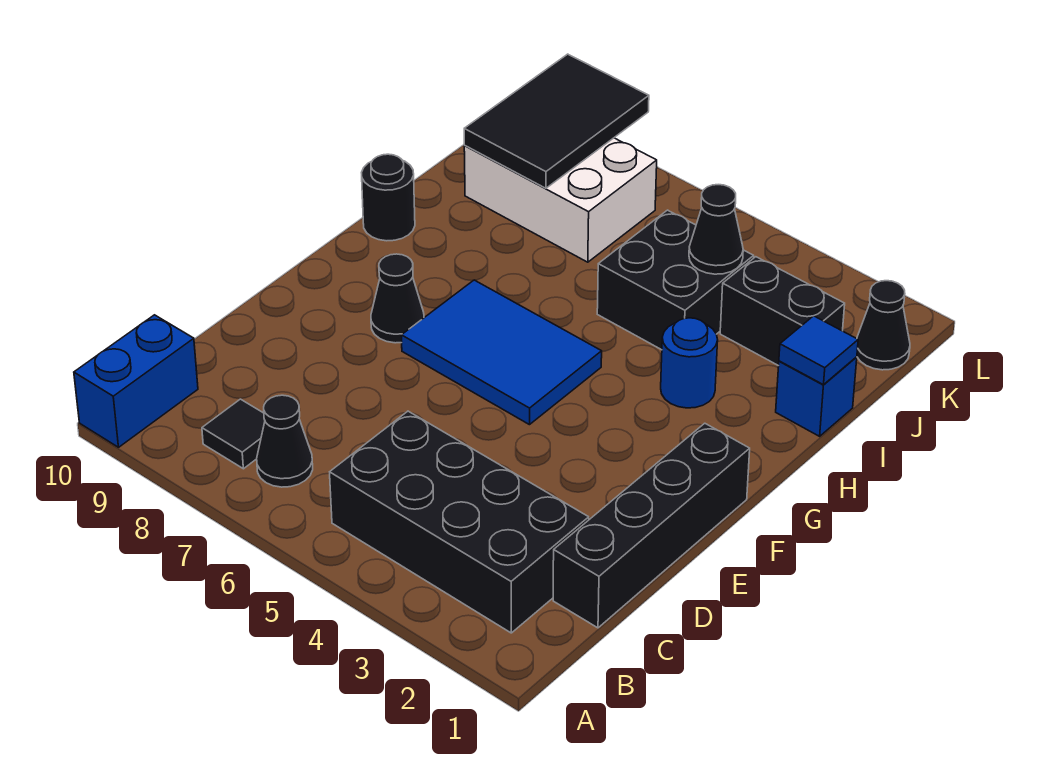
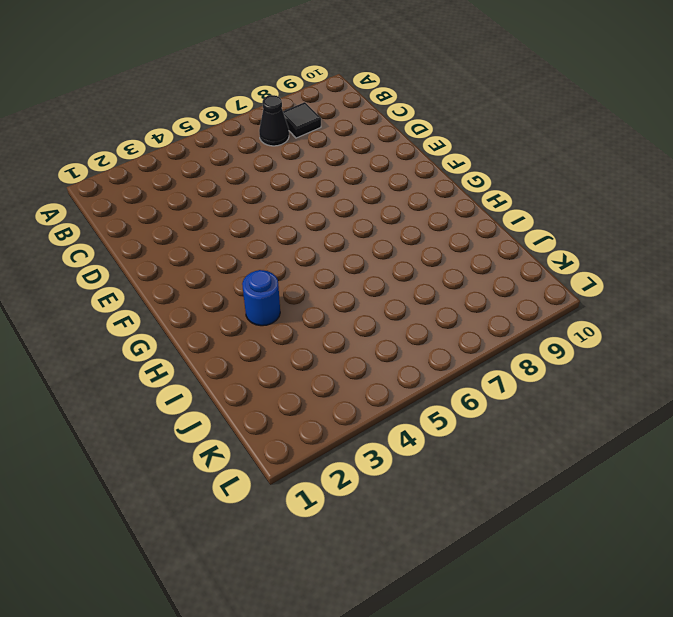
none -> blue brick A10:B10 level 1
none -> black brick B2:C5 level 1
none -> black brick C1:F1 level 1

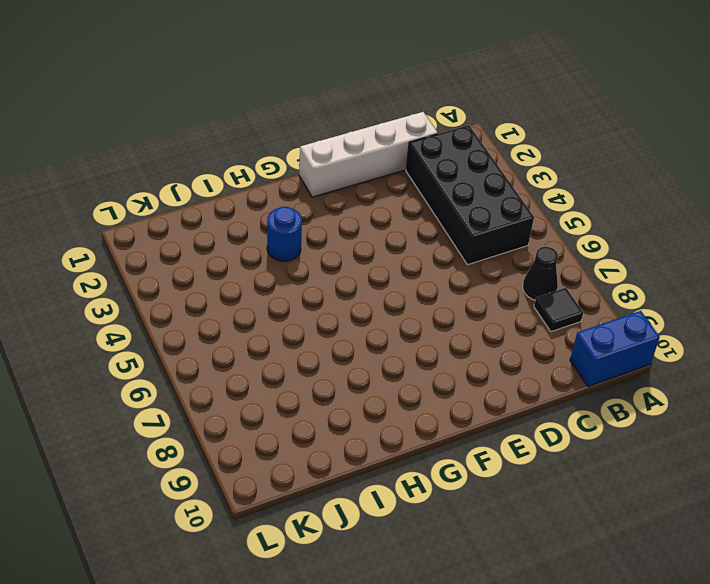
white brick C1:F1 level 1 -> black brick C1:F1 level 1
none -> blue tile F5:G7 level 1
none -> black cone F8 level 1
none -> black round brick H10 level 1

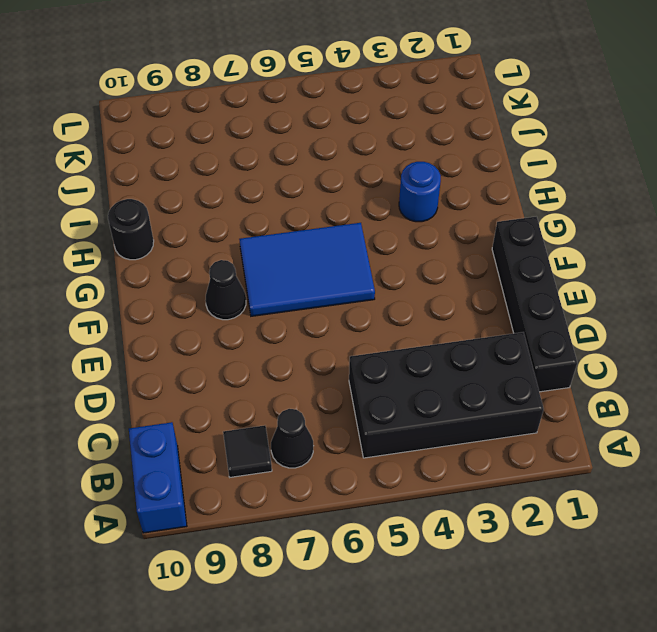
none -> blue brick I1 level 1
none -> black brick I4:J5 level 1
none -> black brick J2:J3 level 1

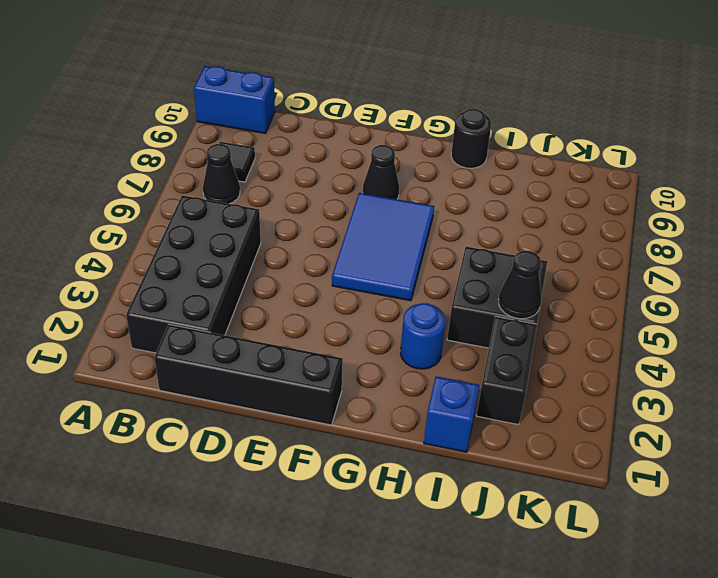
none -> white brick J7:K9 level 1
none -> black cone K1 level 1
none -> blue tile I1 level 2

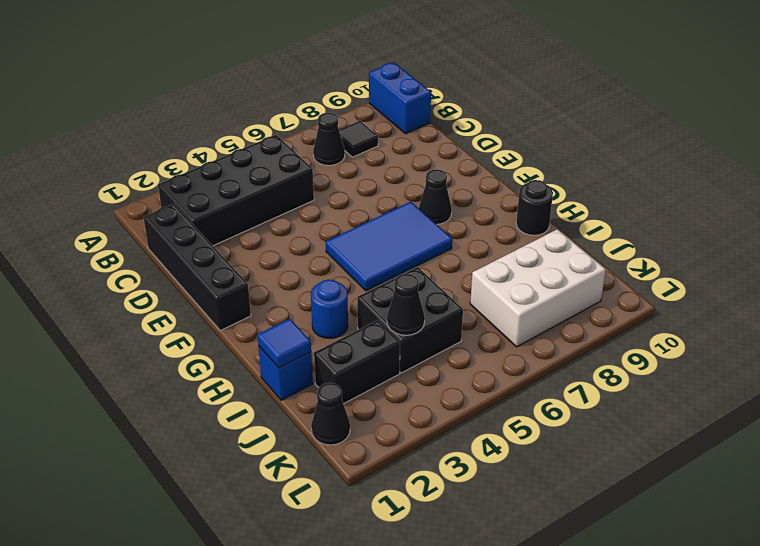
none -> black tile J8:L9 level 2

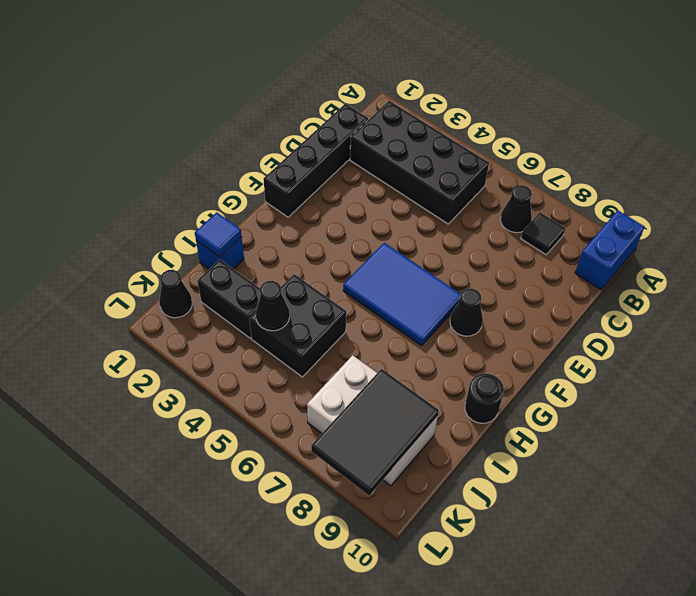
none -> blue round brick H3 level 1

